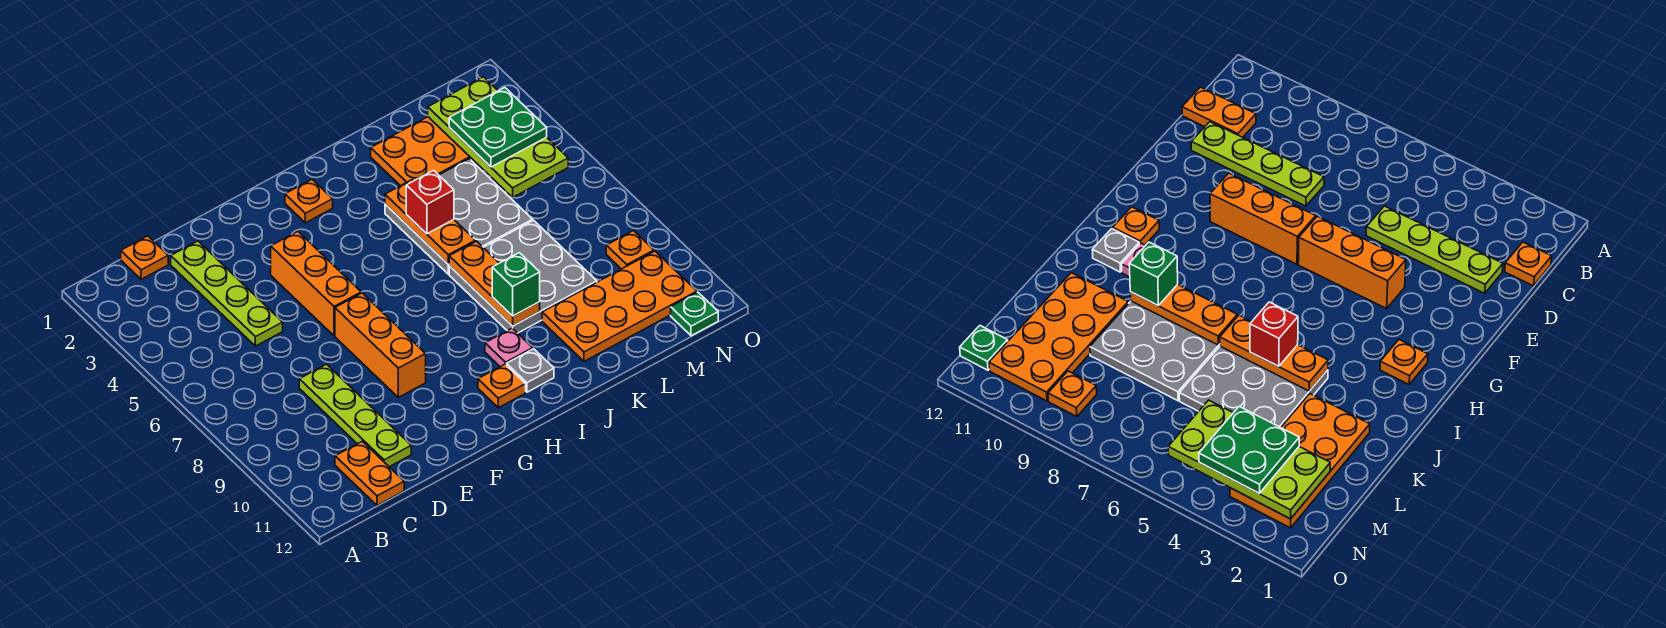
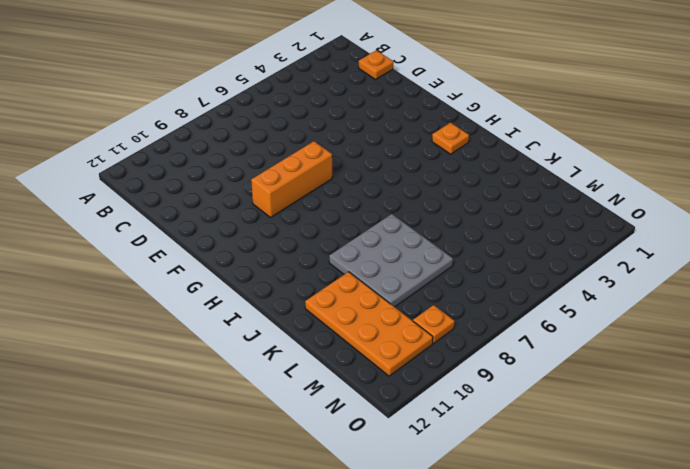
none -> orange plate C11:C12 level 1
none -> lime plate D2:D5 level 1
none -> lime plate D8:D11 level 1

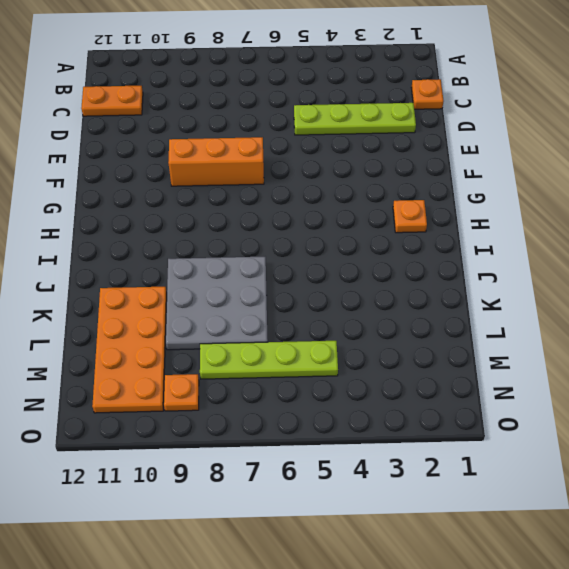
lime plate M5:M8 level 1 -> lime plate D8:D11 level 1
none -> orange brick F4:F6 level 1
none -> orange plate H11 level 1
none -> pink plate I10 level 1

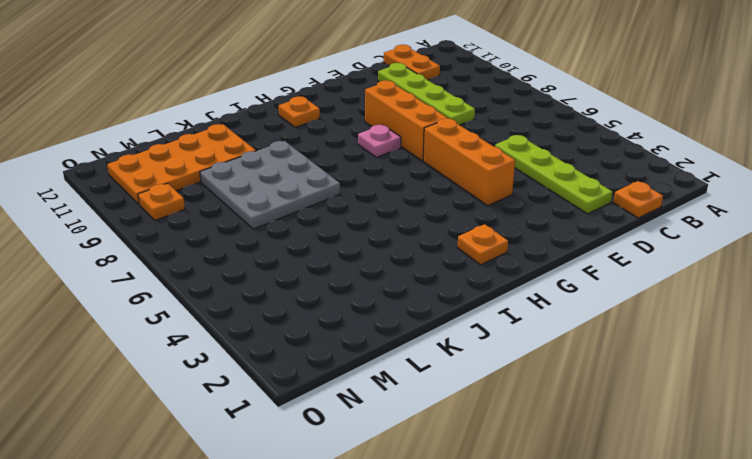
pink plate G8 level 1 -> pink plate I10 level 1
none -> grey plate I11 level 1
none -> grey plate J4:L6 level 1
none -> orange plate K2:N3 level 1

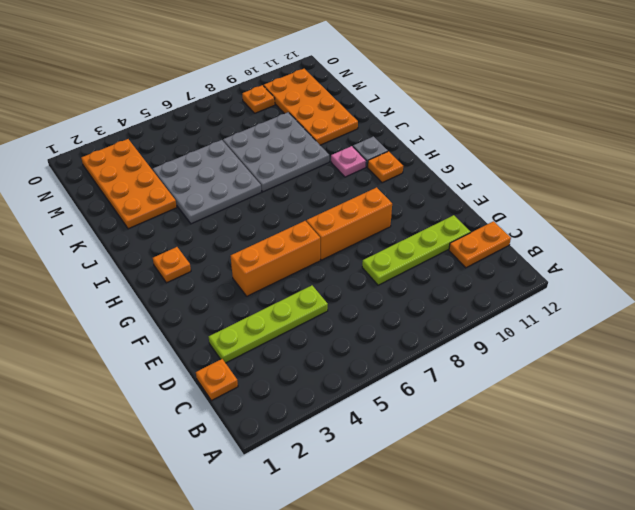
none -> green plate N12 level 1
none -> orange plate J4:J6 level 2
none -> orange plate J7:J9 level 2

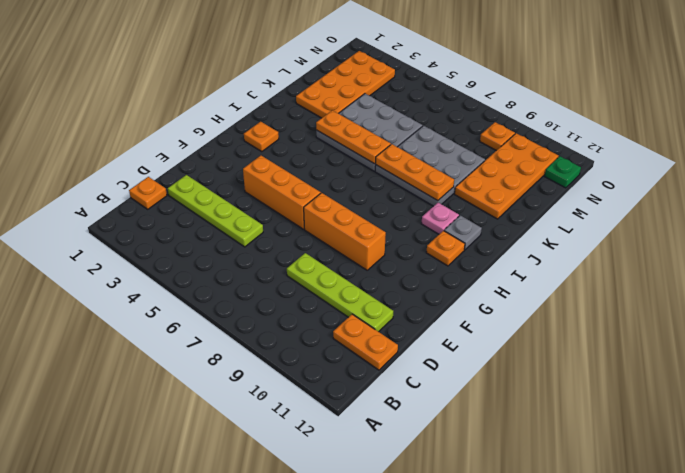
none -> lime plate M2:N5 level 2
none -> red brick J5 level 3
none -> green brick J9 level 3

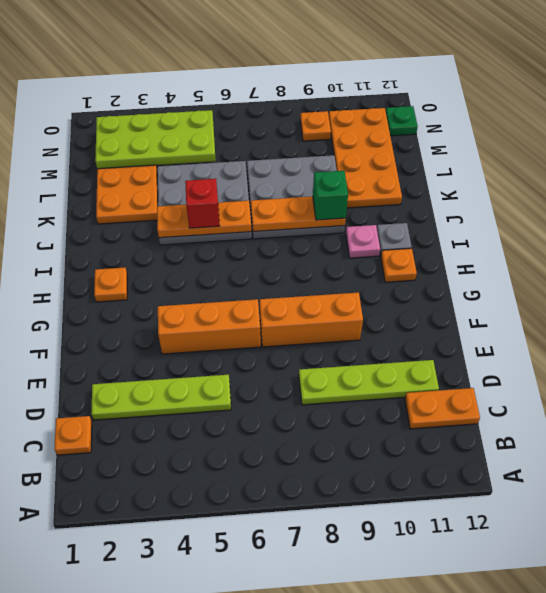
none -> green plate M3:N4 level 3

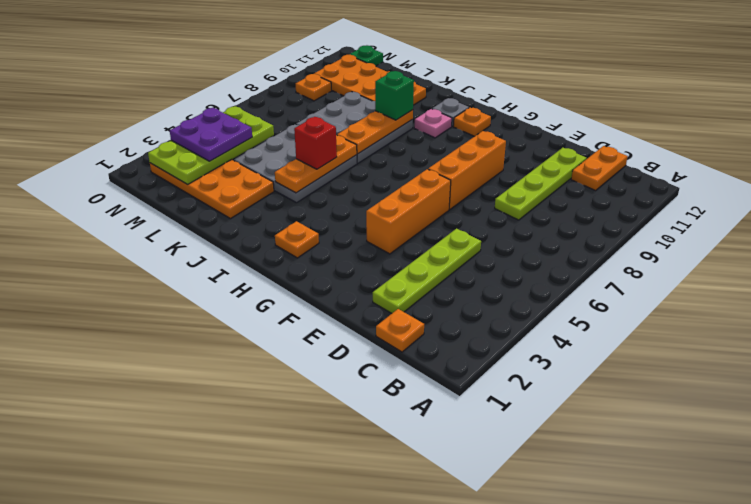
purple plate M3:N4 level 3 -> green plate M3:N4 level 3

